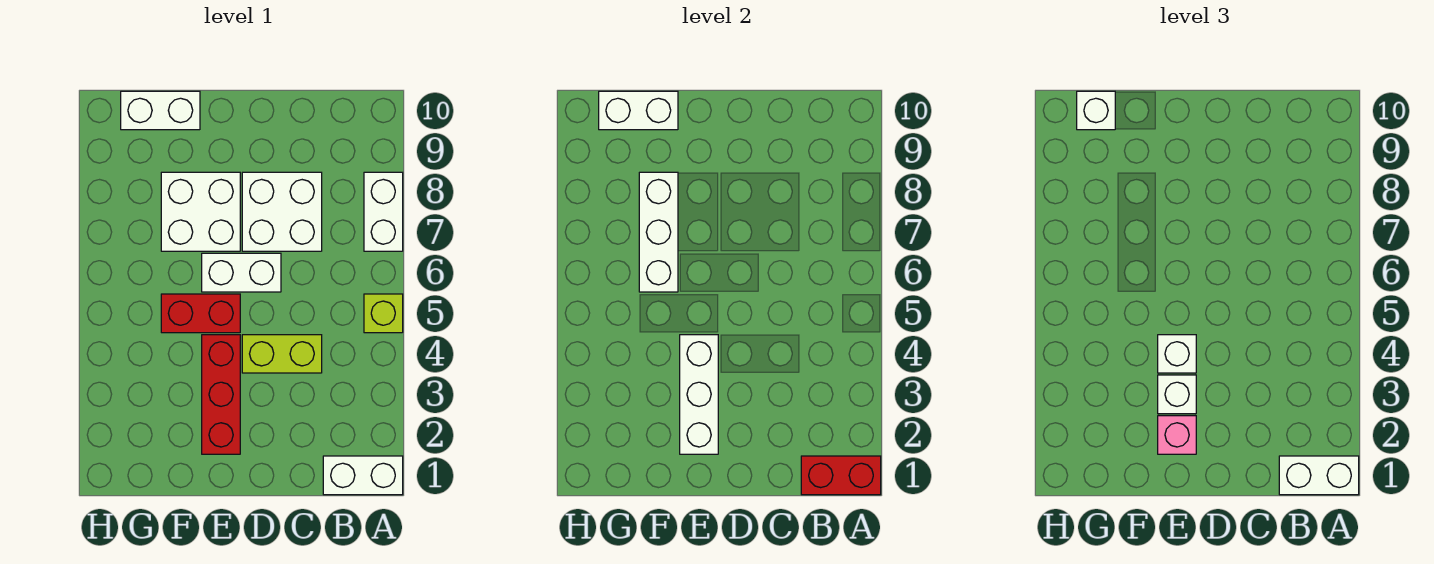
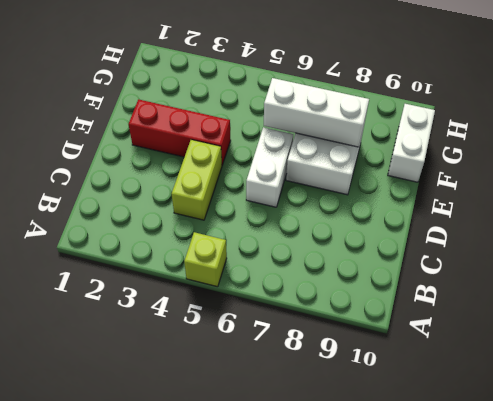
none -> white brick A1:B1 level 1
none -> white brick A7:A8 level 1
none -> white brick C7:D8 level 1

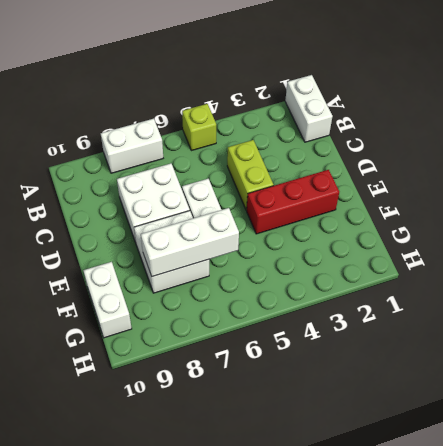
none -> red brick E5:F5 level 1
none -> red brick A1:B1 level 2
none -> white brick E2:E4 level 2

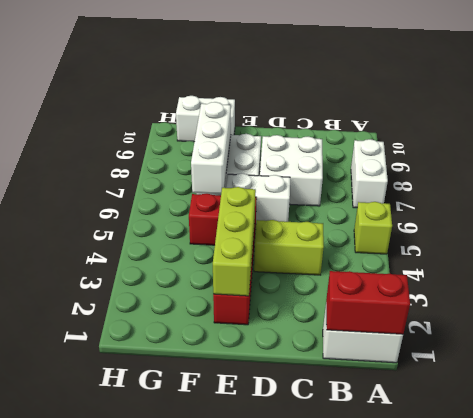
lime brick E2:E4 level 2 -> white brick E2:E4 level 2
none -> white brick F10:G10 level 2
none -> white brick A1:B1 level 3
none -> pink brick E2 level 3

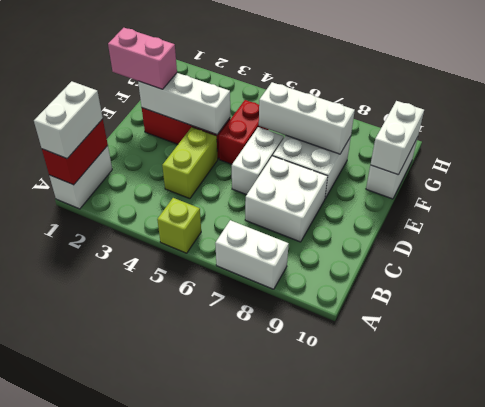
pink brick E1:E2 level 3 -> pink brick E2 level 3
none -> white brick E3 level 3
none -> white brick E4 level 3
none -> white brick G10 level 3

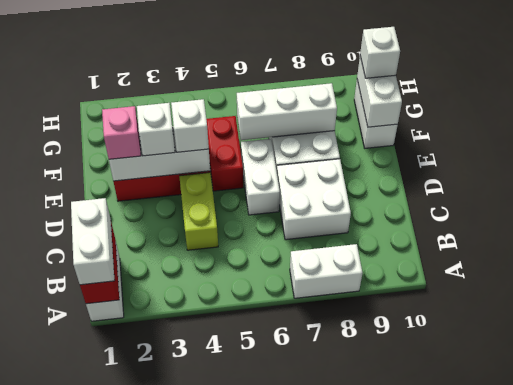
none -> lime brick A5 level 1

